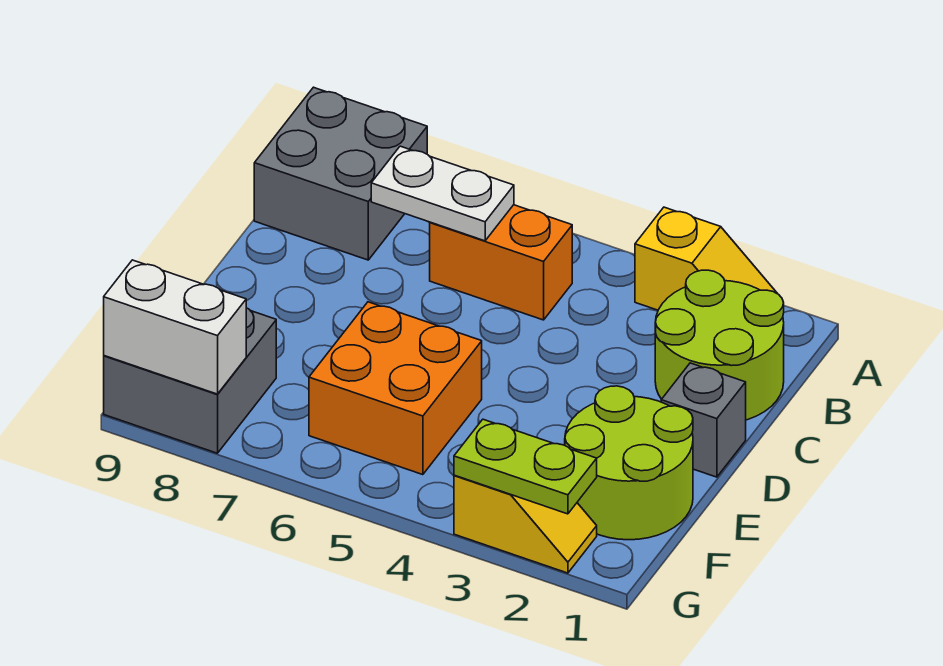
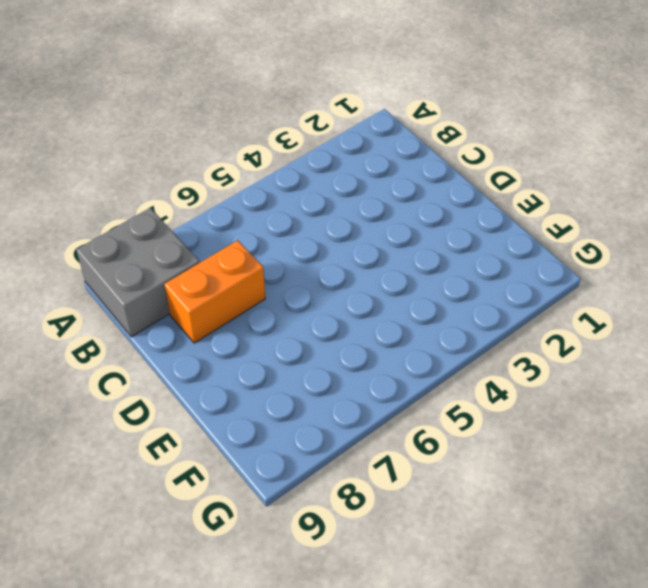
orange brick C7:C8 level 1 -> orange brick B5:B6 level 1
none -> yellow slope A2:A3 level 1 top 3
none -> lime round brick B1:C2 level 1
none -> grey brick D1 level 1

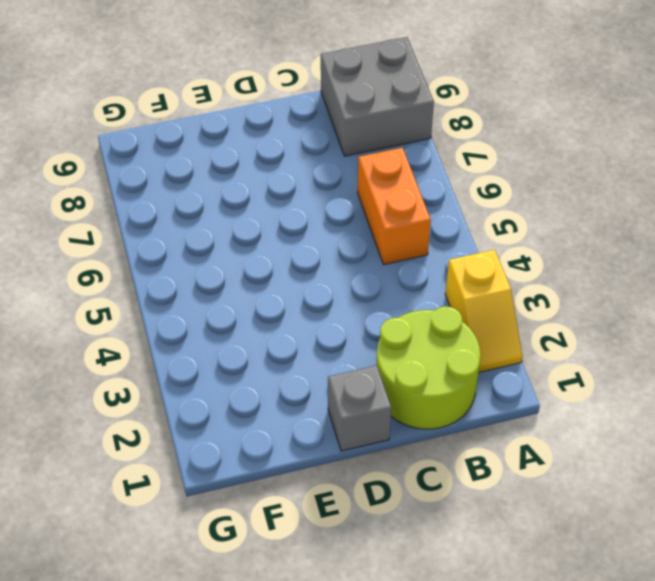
none -> lime round brick E1:F2 level 1
none -> orange brick E5:F6 level 1
none -> grey brick F8:G9 level 1

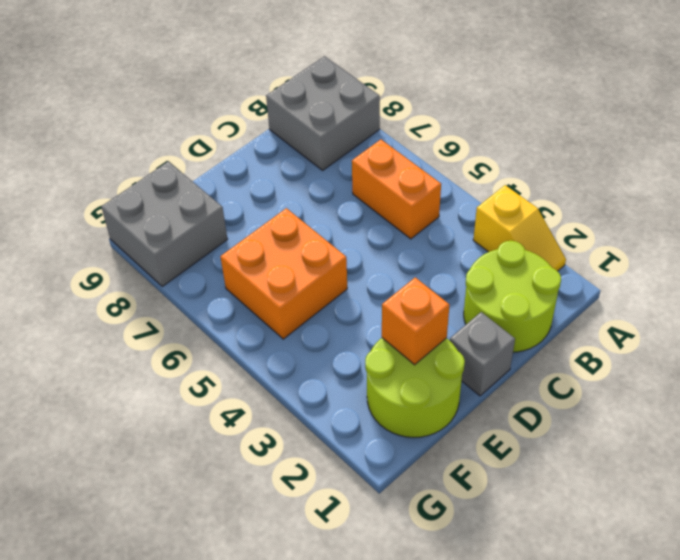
orange brick E2 level 2 -> none
none -> yellow slope G2:G3 level 1 top 3
none -> white plate B6:B7 level 2
none -> lime plate G2:G3 level 2

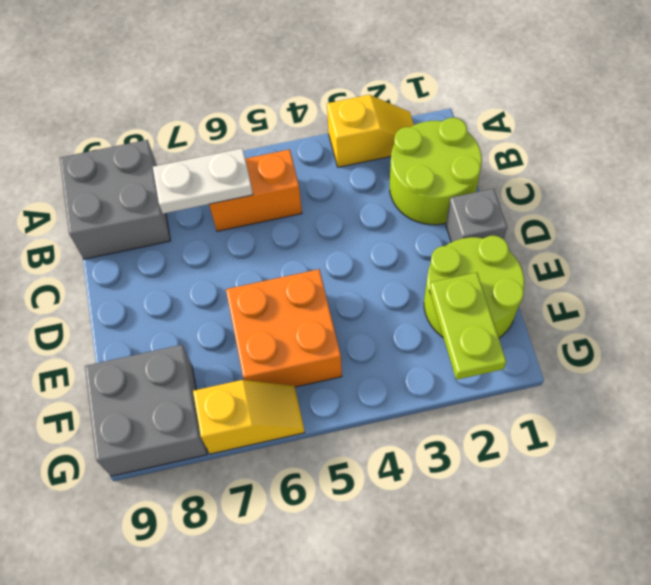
lime plate F2:G2 level 2 -> lime plate G2:G3 level 2
yellow slope G6:G7 level 1 top 7 -> yellow slope G2:G3 level 1 top 3
none -> white brick G8:G9 level 2

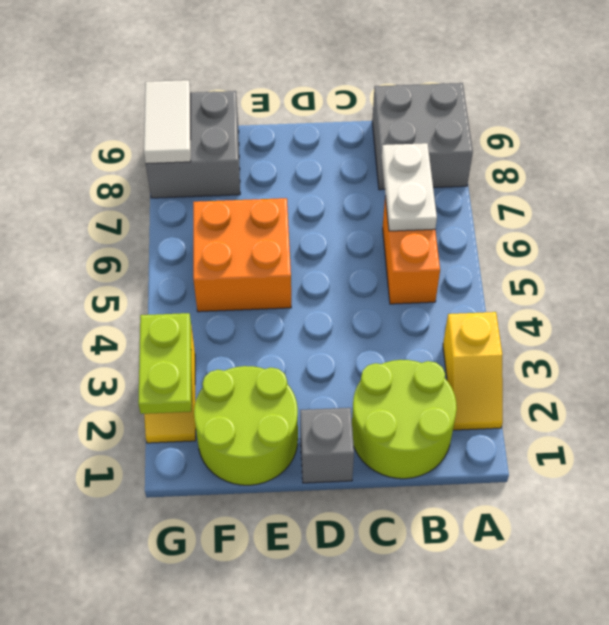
white tile G8:G9 level 2 -> white brick G8:G9 level 2

